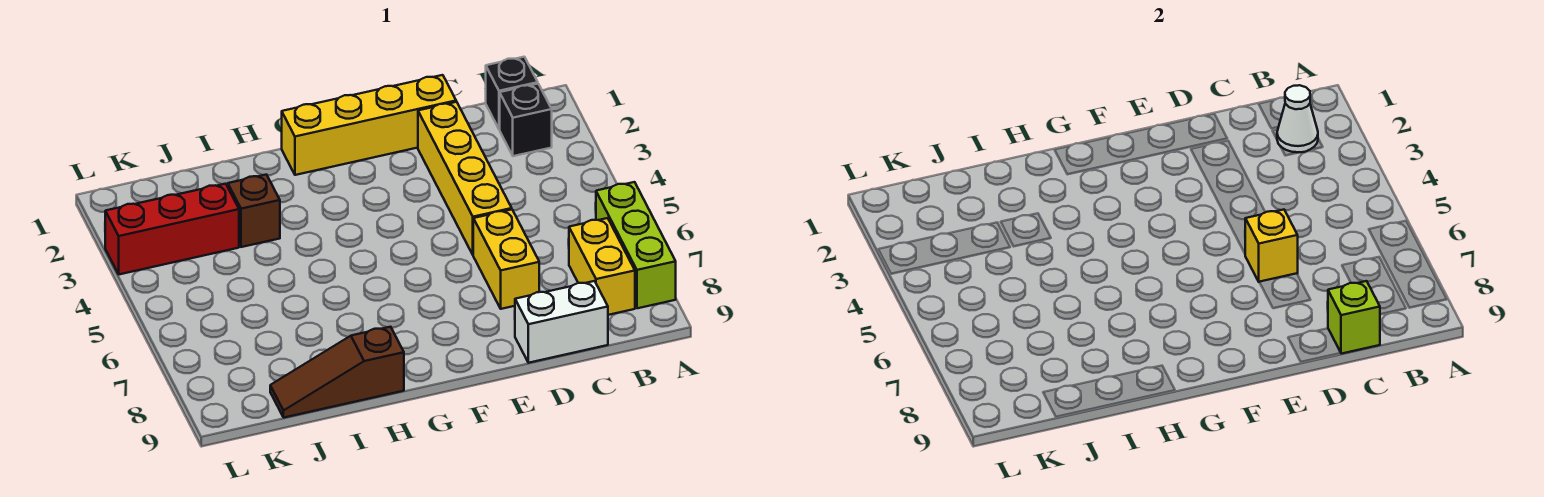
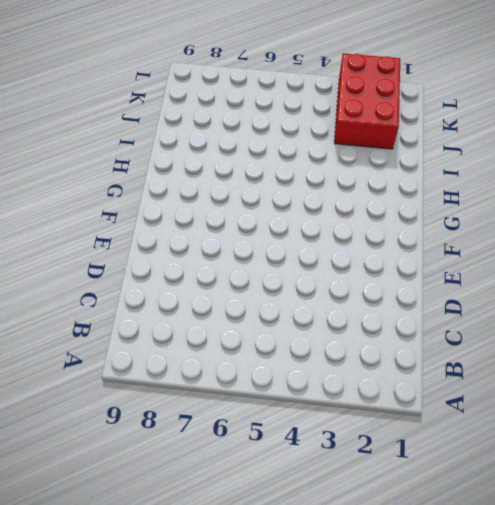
red brick J2:L3 level 1 -> red brick J3:L3 level 1
none -> lime brick A6:A8 level 1
none -> black brick B1 level 1
none -> black brick B2 level 1

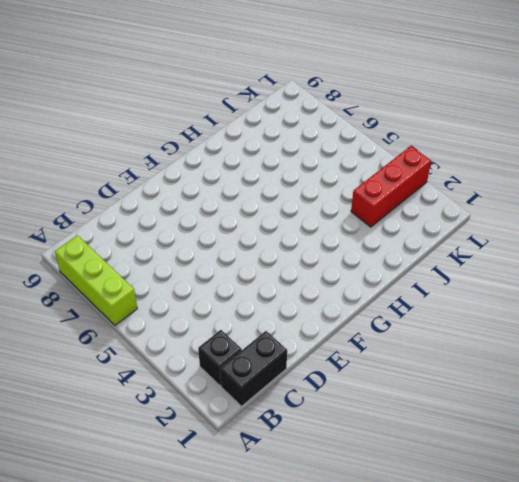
black brick B1:C1 level 1 -> black brick B1 level 1
none -> yellow brick B7:B8 level 1
none -> white brick C9:D9 level 1
none -> yellow brick D1:G1 level 1

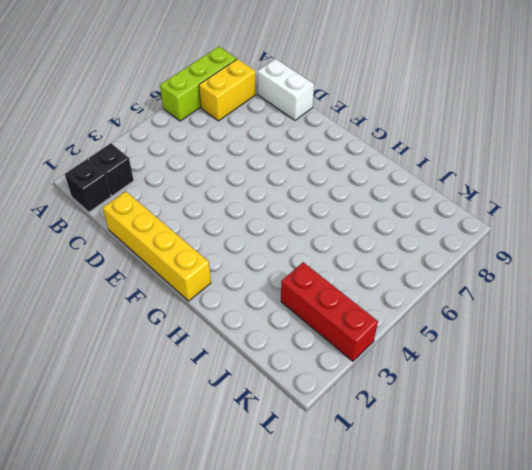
none -> yellow brick D2:D5 level 1
none -> yellow brick D6:D7 level 1
none -> brown slope H9:J9 level 1 top H

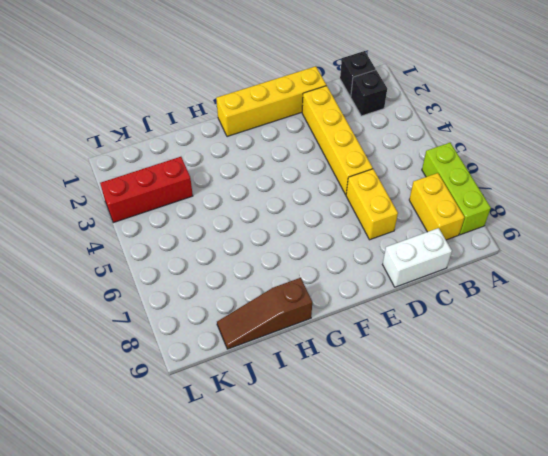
none -> brown brick I3 level 1
none -> white cone B2 level 2
none -> lime brick C9 level 2

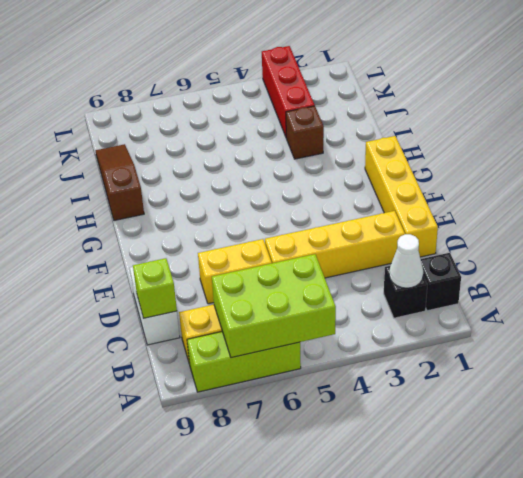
lime brick A5:B7 level 2 -> none
none -> yellow brick D6 level 2

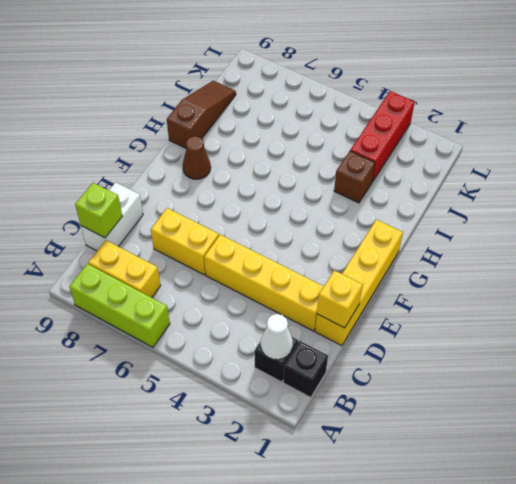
yellow brick D1 level 2 -> yellow brick D6 level 2
brown cone G8 level 1 -> none

